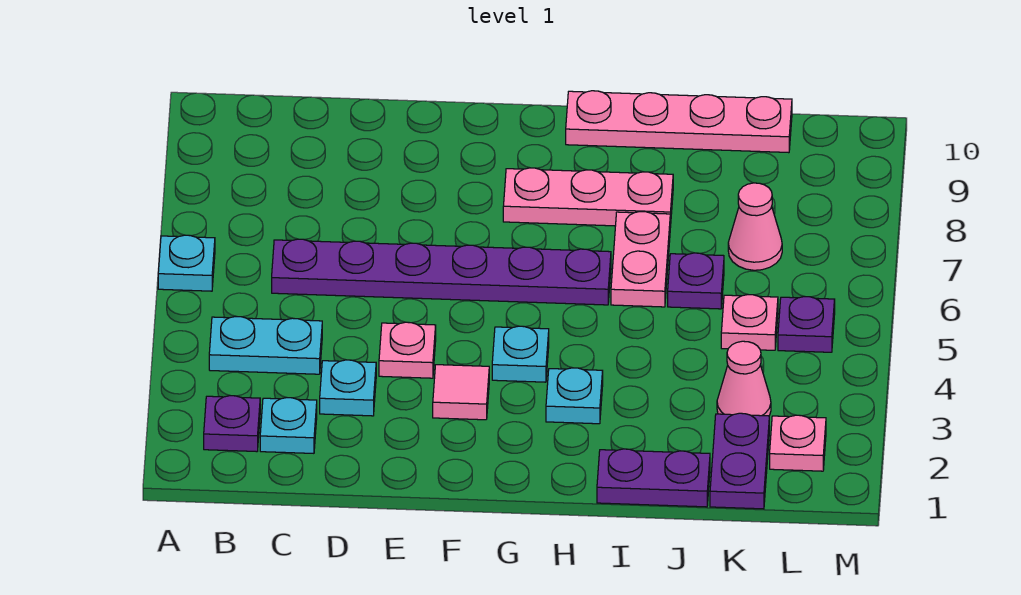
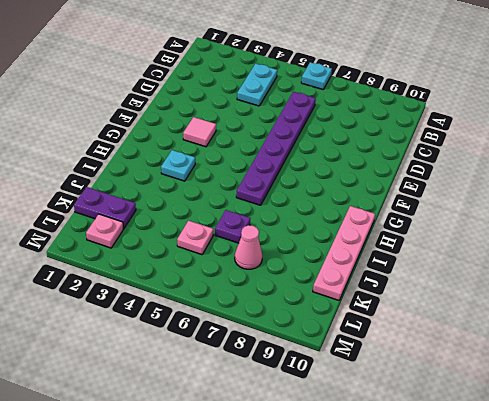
none -> purple plate B2 level 1
none -> cyan plate C2 level 1
none -> cyan plate D3 level 1

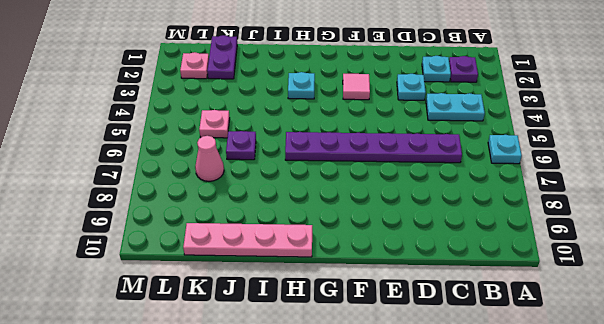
none -> pink plate E4 level 1
none -> cyan plate G4 level 1
none -> pink plate G8:I8 level 1

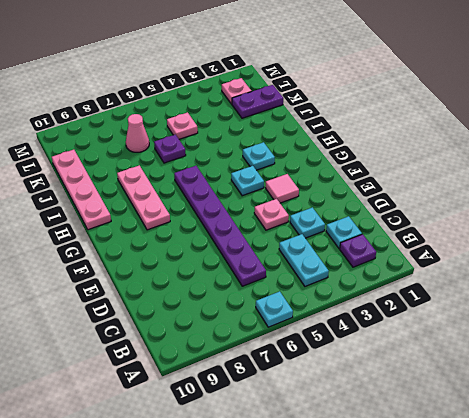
none -> purple plate I1:J1 level 1
none -> pink plate I6:I7 level 1
none -> pink cone K3 level 1

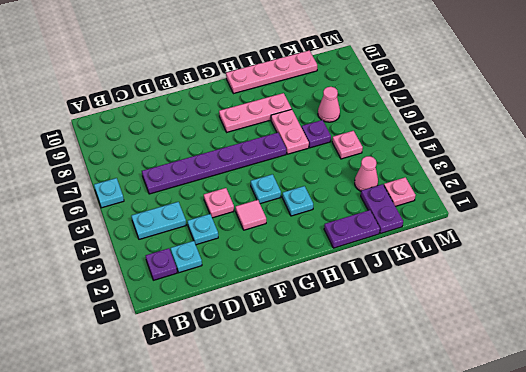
none -> purple plate L5 level 1

